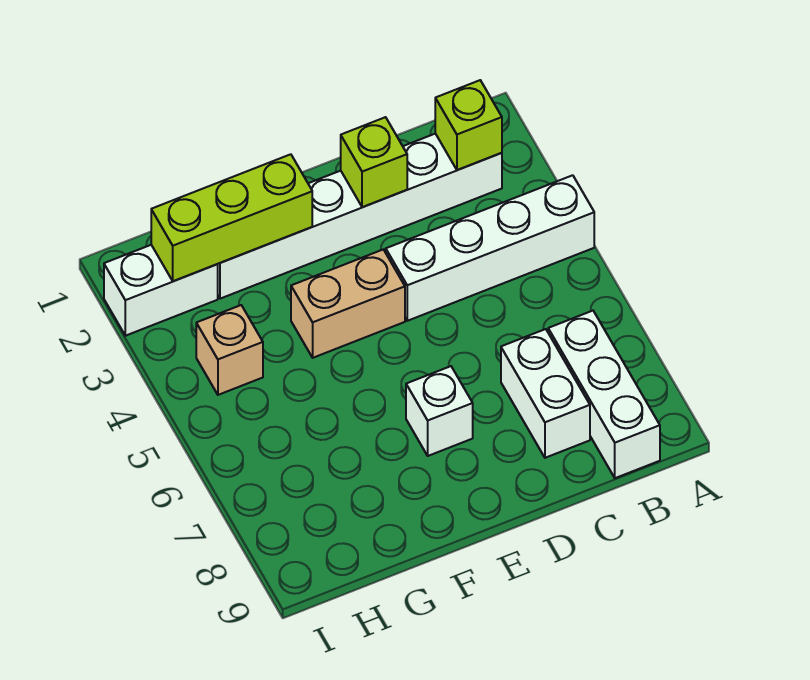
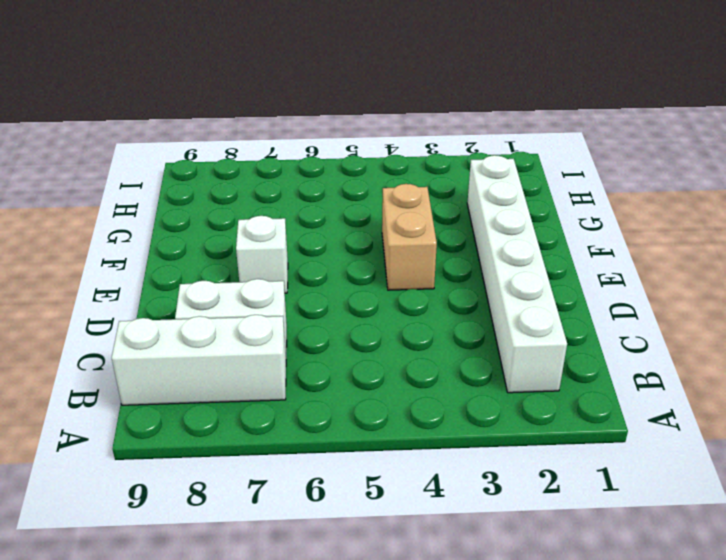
none -> white brick A4:D4 level 1
none -> white brick H2:I2 level 1

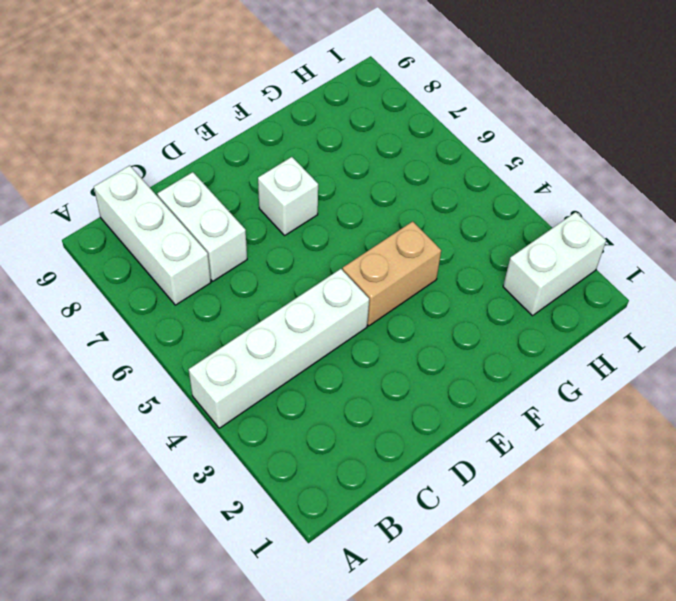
none -> white brick B2:G2 level 1
none -> tan brick H4 level 1

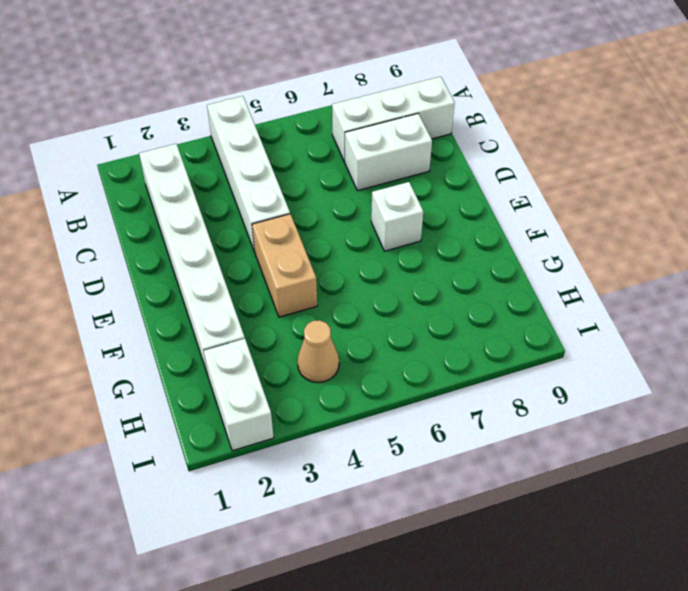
tan cone H4 level 1 -> tan brick H4 level 1
none -> lime brick B2 level 2
none -> lime brick D2 level 2

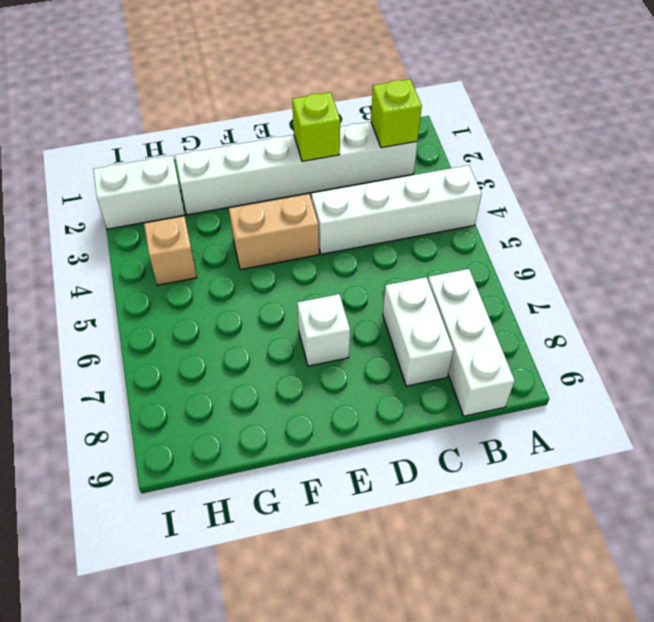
none -> lime brick F2:H2 level 2

